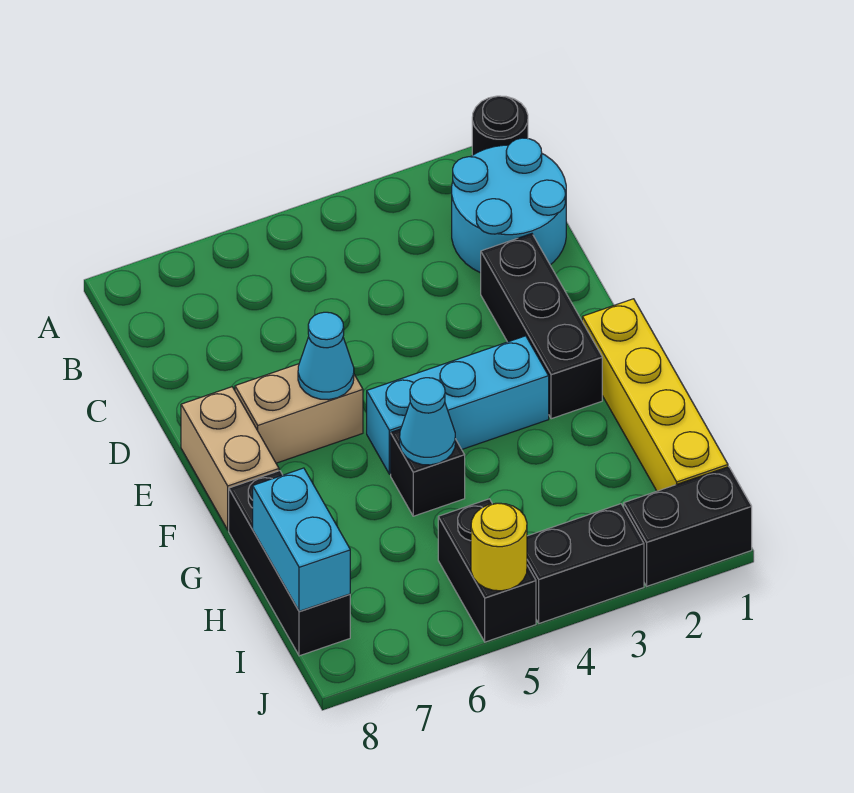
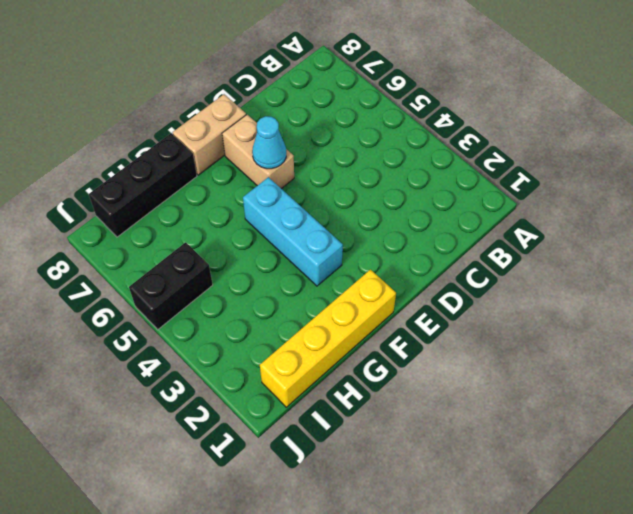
none -> black round brick A1 level 1
none -> cyan round brick B1:C2 level 1
none -> black brick D2:F2 level 1

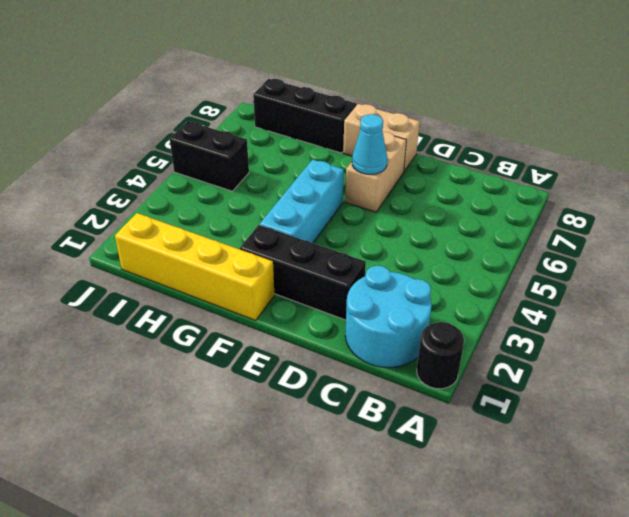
none -> black brick G5 level 1
none -> black brick J1:J2 level 1
none -> black brick J3:J4 level 1

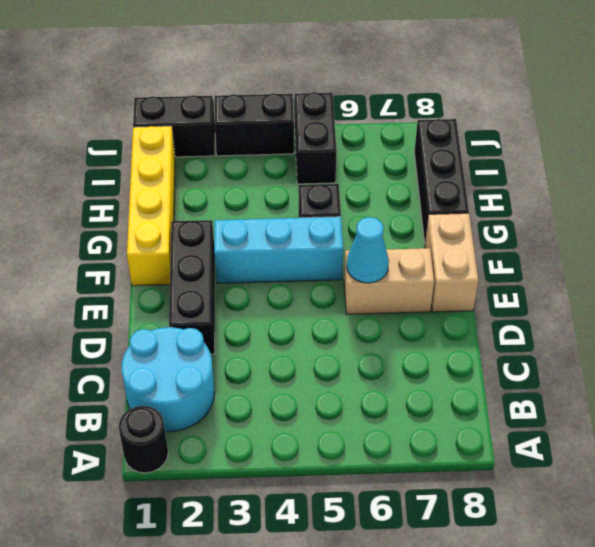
none -> cyan cone G5 level 2
none -> cyan brick H8:I8 level 2
none -> yellow round brick J5 level 2

